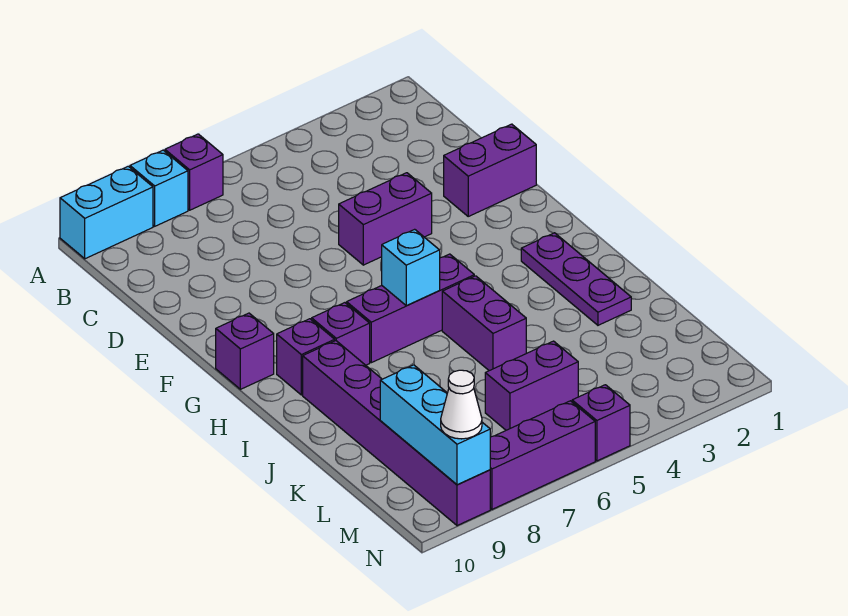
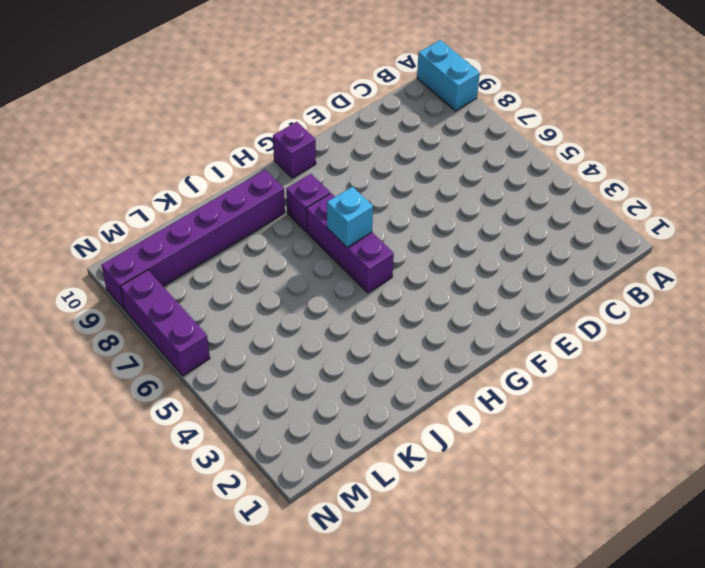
none -> purple brick A7 level 1
none -> cyan brick A8 level 1
none -> purple brick E1:E2 level 1

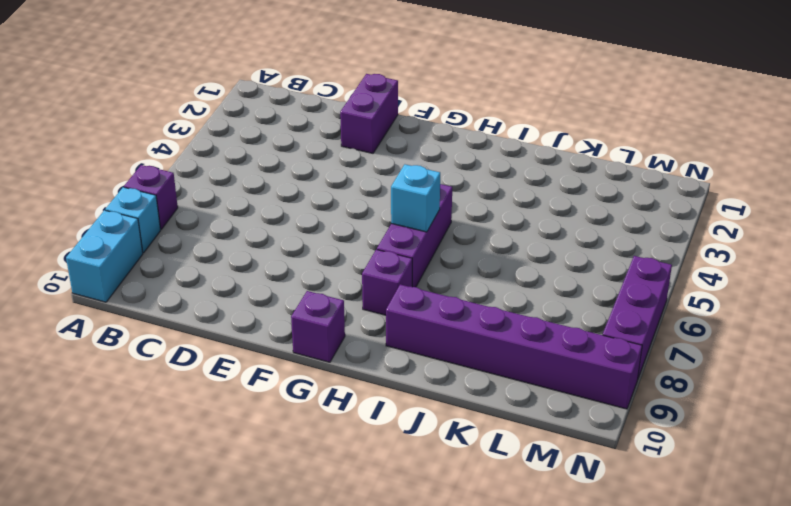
none -> purple brick E4:E5 level 1
none -> purple plate H2:J2 level 1
none -> purple brick H9 level 1

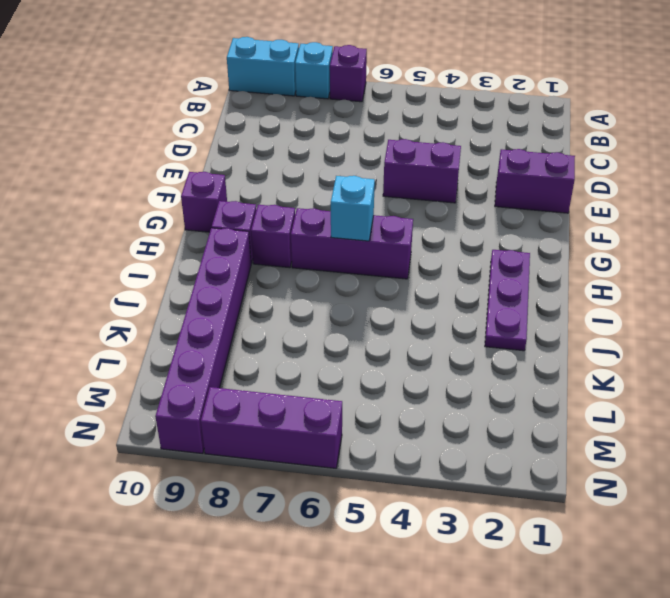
none -> purple brick I5:J5 level 1
none -> purple brick L5:L6 level 1
none -> purple brick N5 level 1

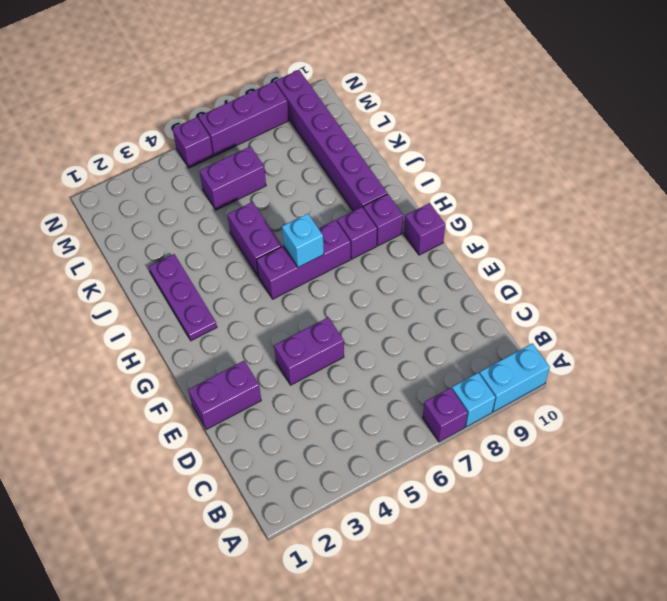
none -> cyan brick L9:N9 level 2
none -> white cone N9 level 3

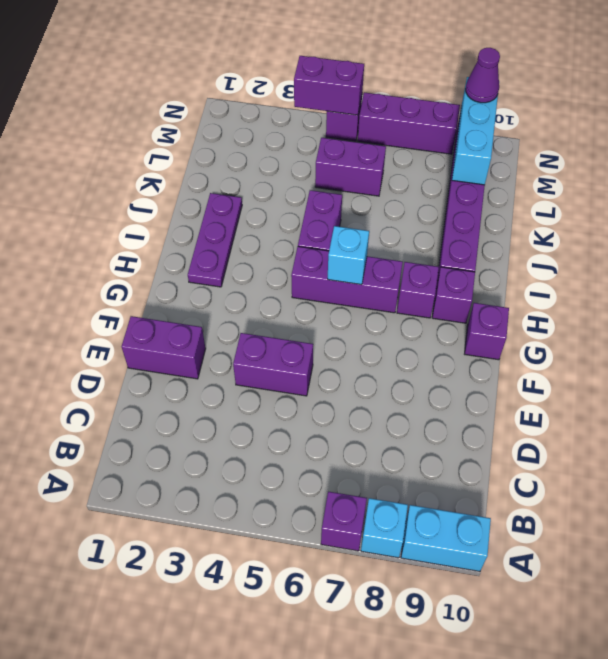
purple brick N4:N5 level 2 -> none
purple cone N9 level 3 -> white cone N9 level 3

